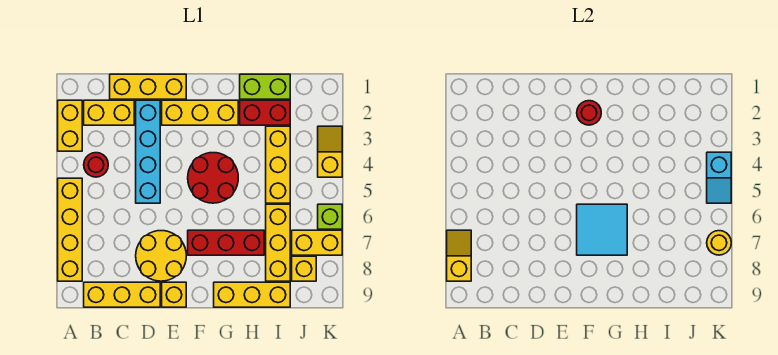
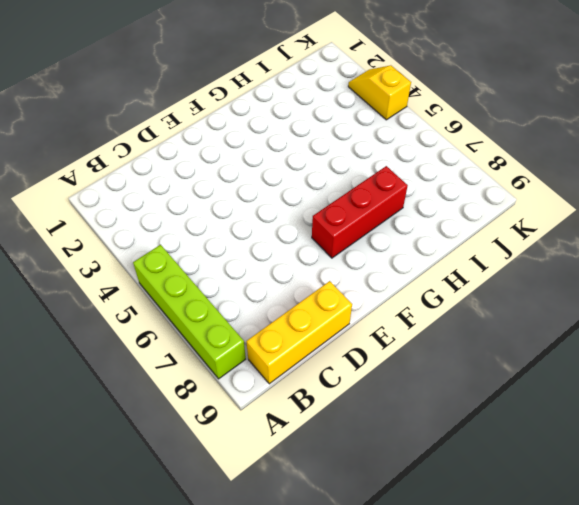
lime brick A5:A8 level 1 -> yellow brick A5:A8 level 1
none -> yellow brick A2:A3 level 1
none -> yellow brick B2:C2 level 1
none -> red round brick B4 level 1

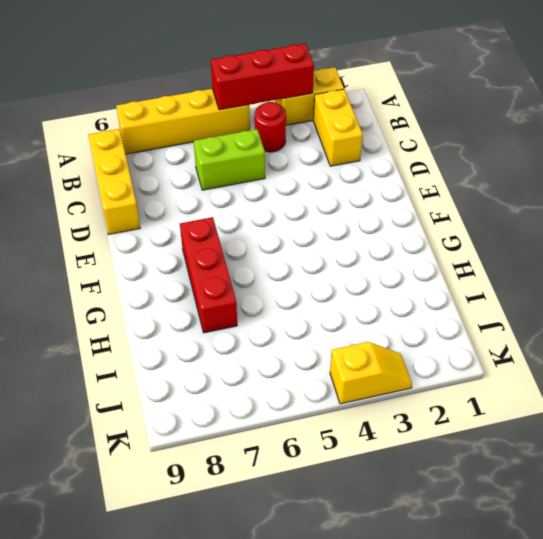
red brick A3:A5 level 2 -> none
lime brick C5:C6 level 1 -> lime brick H1:I1 level 1
none -> yellow brick C1:E1 level 1
none -> cyan brick D2:D5 level 1
none -> yellow round brick D7:E8 level 1

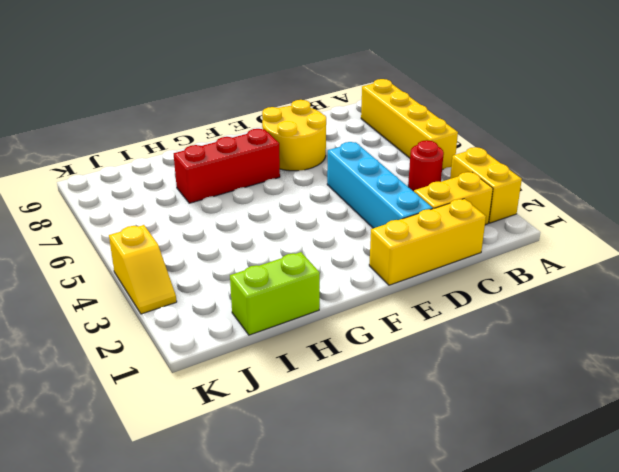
none -> yellow brick B9:D9 level 1
none -> yellow brick E2:G2 level 1
none -> yellow brick E9 level 1

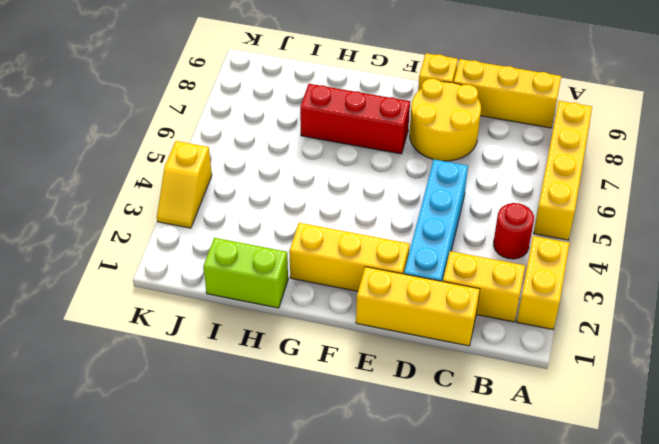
none -> red round brick F4:G5 level 1
none -> yellow brick G9:I9 level 1
none -> red brick H2:I2 level 1

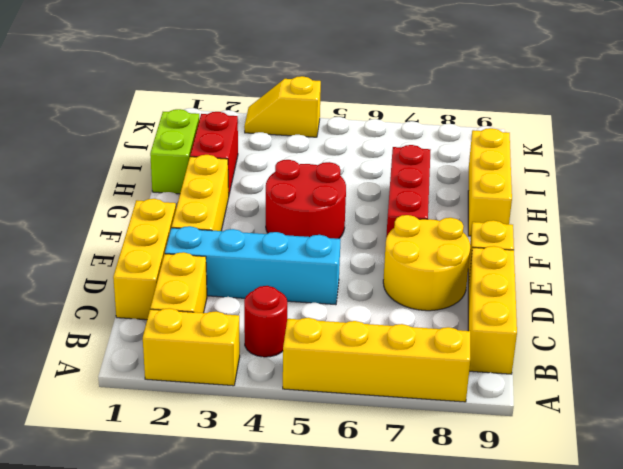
none -> yellow brick I3:I5 level 1
none -> yellow brick I6:I8 level 1
none -> yellow brick J7:K7 level 1

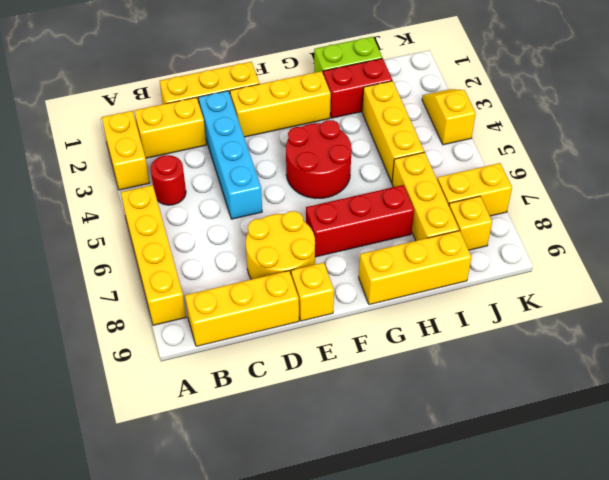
none -> lime brick K6 level 1
none -> yellow slope A7:A8 level 2 top 8
none -> red round brick F2 level 2

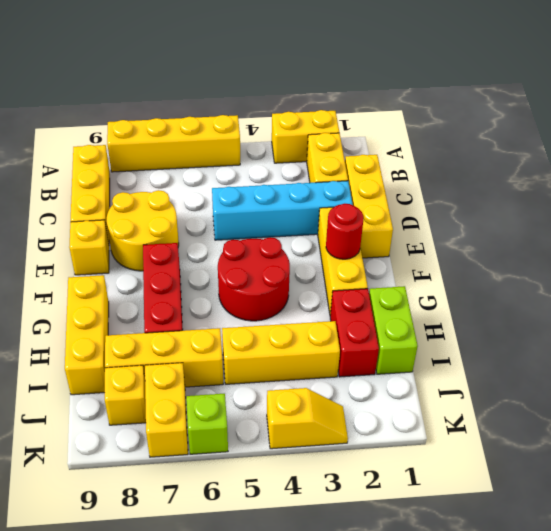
none -> red round brick B4 level 1
none -> yellow slope A7:A8 level 2 top 8
none -> cyan tile F6:G7 level 2

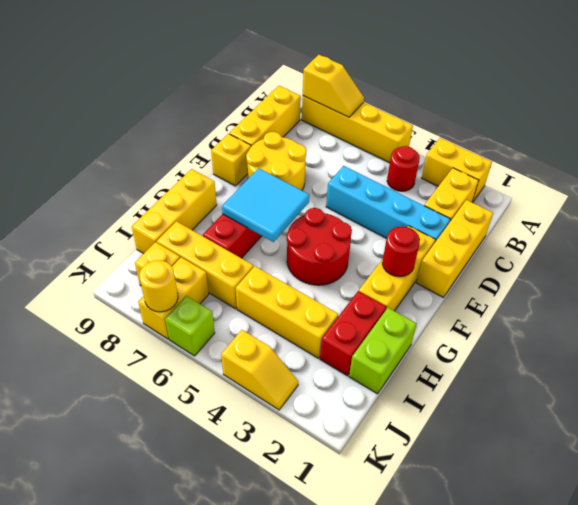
none -> cyan slope K4:K5 level 2 top 4

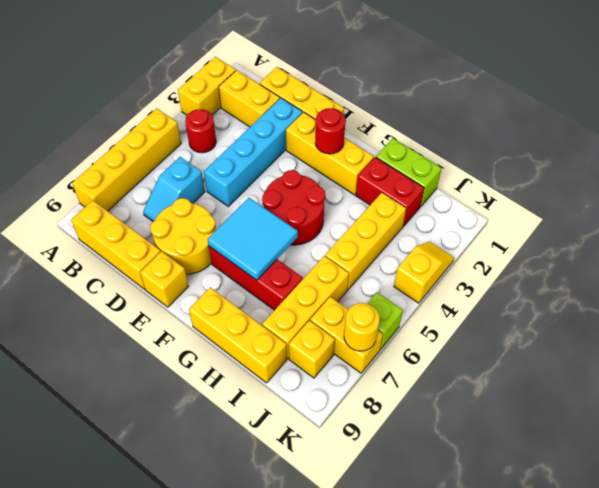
cyan slope C6:C7 level 1 top 6 -> cyan slope K4:K5 level 2 top 4
none -> yellow slope A7:A8 level 2 top 8

